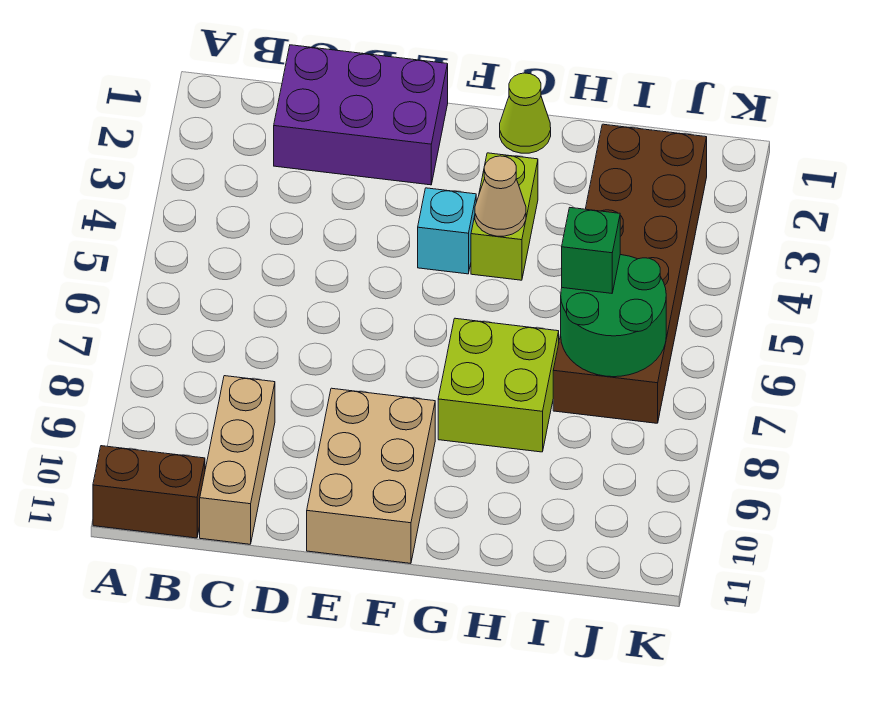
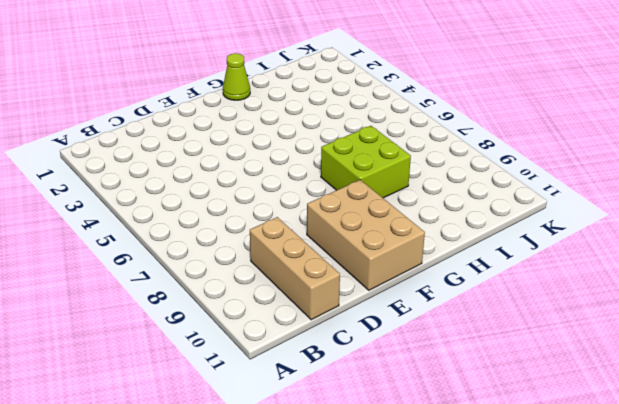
none -> brown brick A11:B11 level 1
none -> purple brick C1:E2 level 1
none -> cyan brick F4 level 1

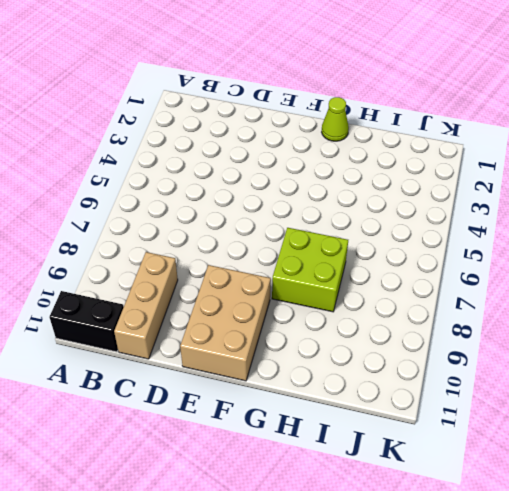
black brick A11:B11 level 1 -> brown brick A11:B11 level 1
none -> purple brick C1:E2 level 1
none -> cyan brick F4 level 1
none -> lime brick G3:G4 level 1

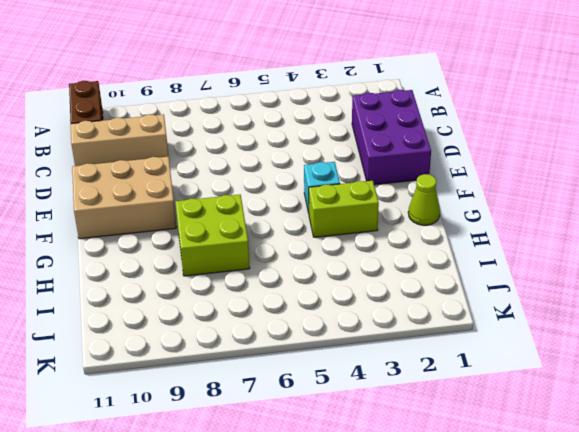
none -> brown brick I2:J7 level 1
none -> tan cone G4 level 2
none -> green round brick I6:J7 level 2

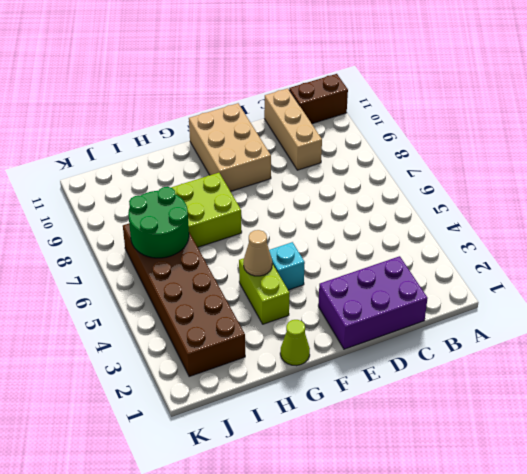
none -> green brick I6 level 3

